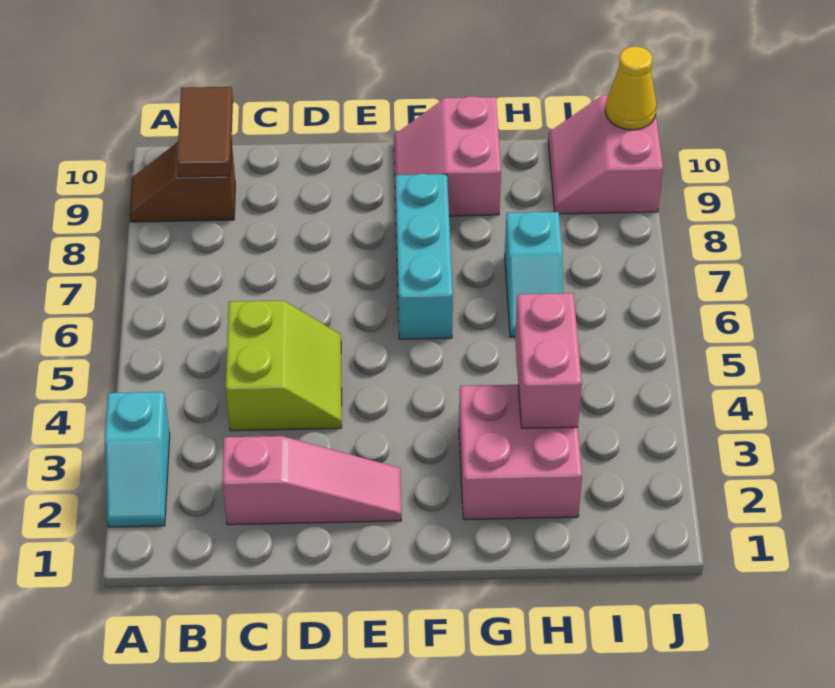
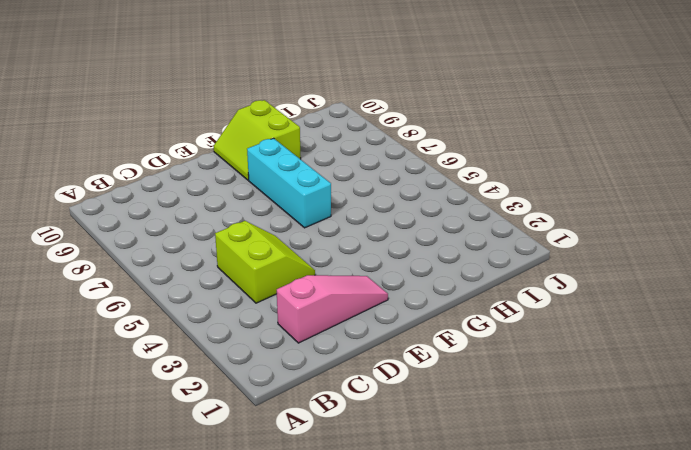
lime slope F9:G10 level 1 top G -> pink slope F9:G10 level 1 top G
none -> cyan slope A2:A3 level 1 top 3
none -> brown slope A9:B9 level 1 top B
none -> pink brick G2:H3 level 1

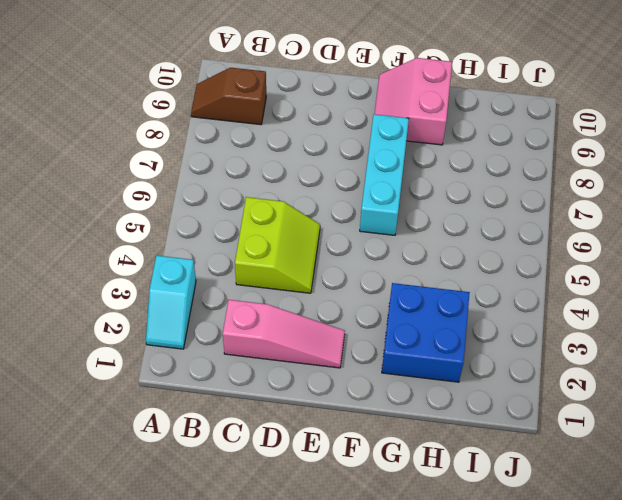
blue brick G2:H3 level 1 -> pink brick G2:H3 level 1
none -> cyan slope H6:H7 level 1 top 7
none -> pink slope I9:J10 level 1 top J
none -> brown tile B9:B10 level 2

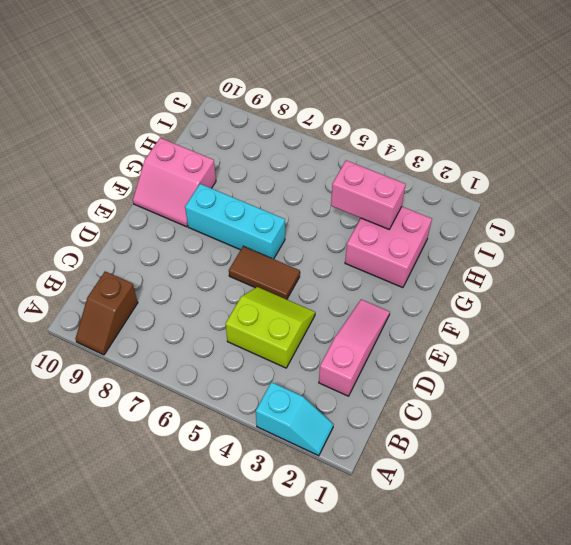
brown tile E5:E6 level 1 -> brown tile B9:B10 level 2
none -> cyan slope H6:H7 level 1 top 7
none -> pink slope I9:J10 level 1 top J
none -> yellow cone J10 level 2

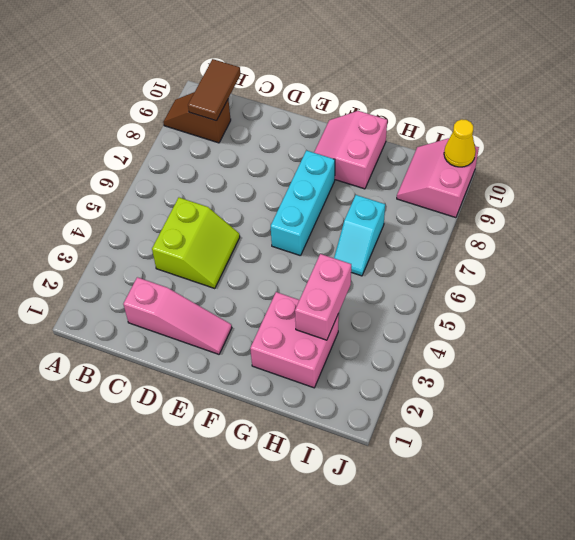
none -> cyan slope A2:A3 level 1 top 3

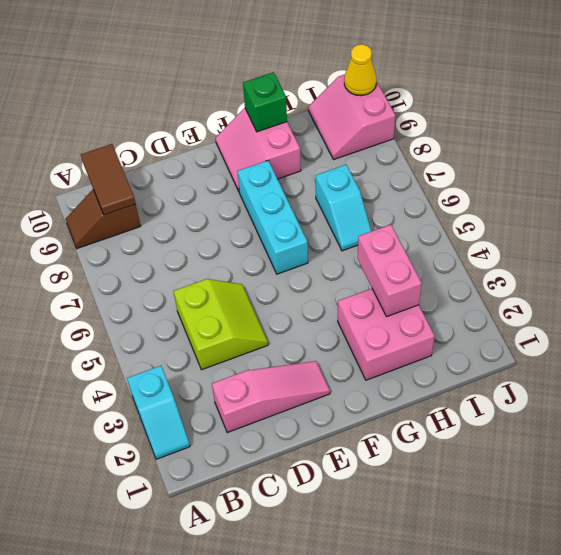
green brick G10 level 2 -> none

